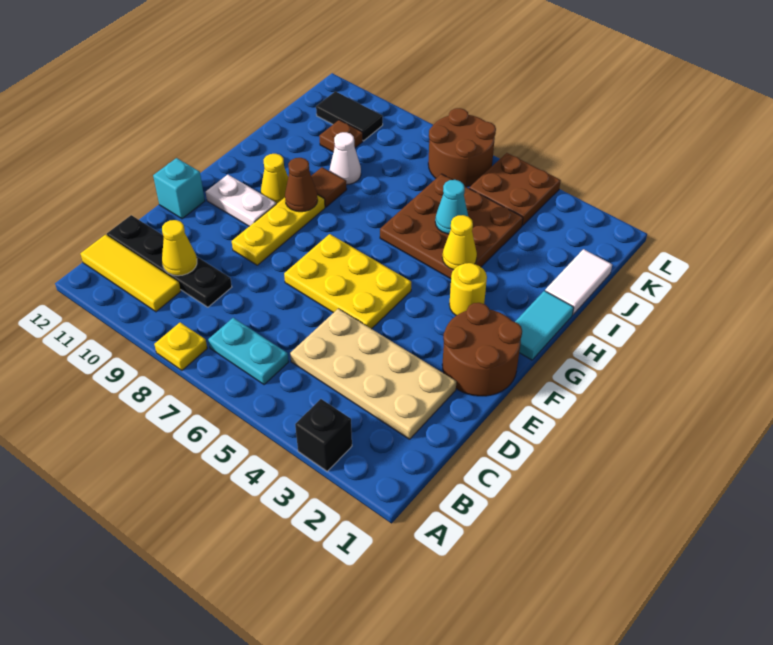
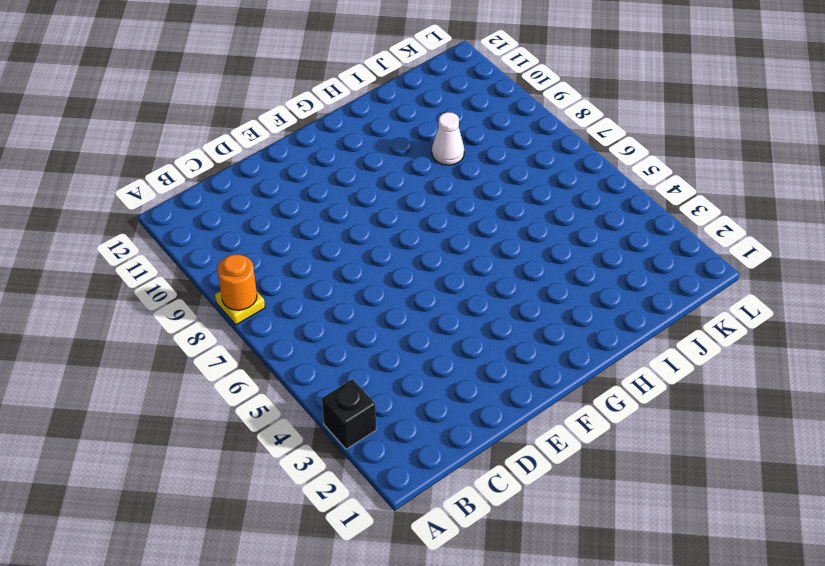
orange round brick A8 level 2 -> none
none -> cyan plate B6:B7 level 1
none -> yellow tile B10:B12 level 1
none -> tan plate C2:D5 level 1

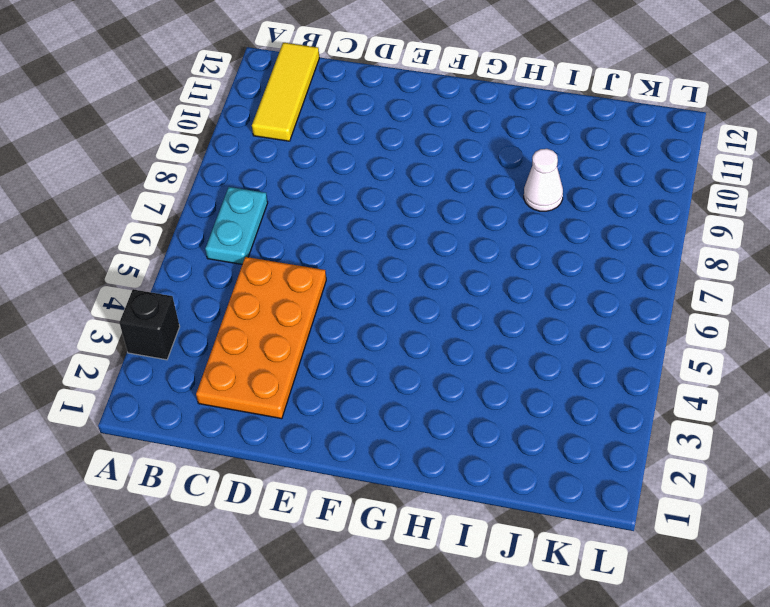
orange plate C2:D5 level 1 -> tan plate C2:D5 level 1
none -> yellow plate A8 level 1
none -> black plate C9:C12 level 1
none -> brown round brick E1:F2 level 1

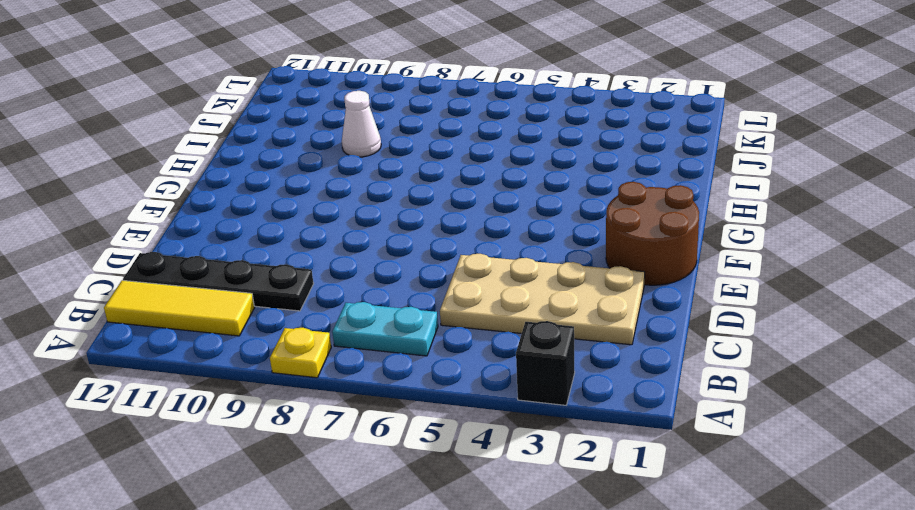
none -> yellow plate E5:F7 level 1
none -> yellow plate E9:G9 level 1
none -> cyan brick E12 level 1

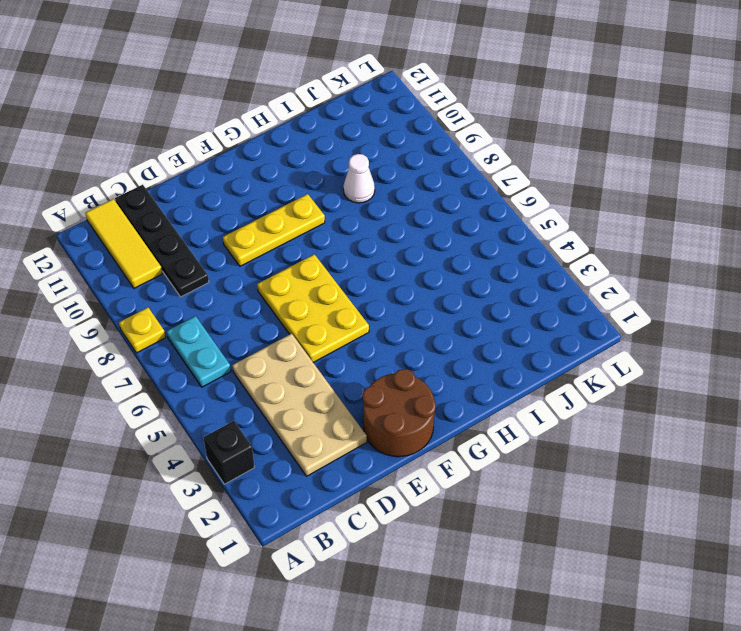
none -> cyan brick E12 level 1
none -> white plate F10:F11 level 1
none -> cyan tile G1:H1 level 1

